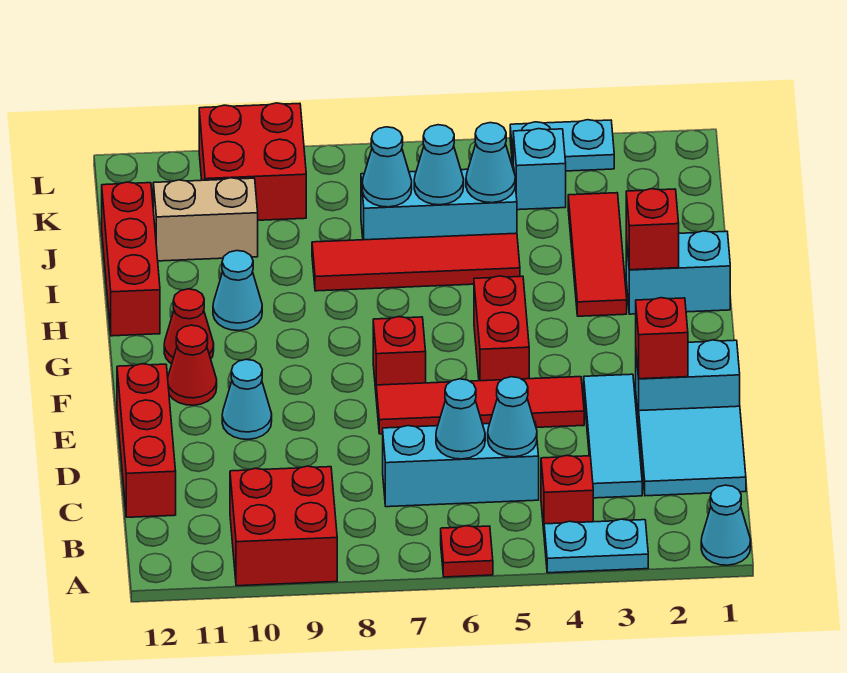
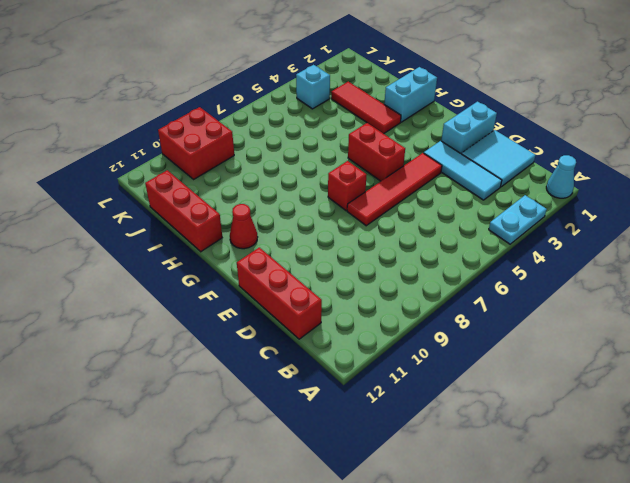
none -> red plate A6 level 1
none -> red brick A9:B10 level 1
none -> red brick B4 level 1
none -> cyan brick C5:C7 level 1

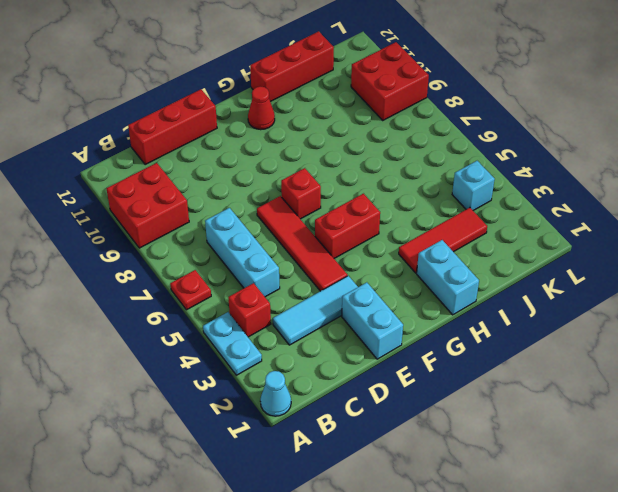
none -> cyan tile C1:D2 level 1
none -> cyan cone E10 level 1
none -> red cone F11 level 1
none -> cyan cone H10 level 1

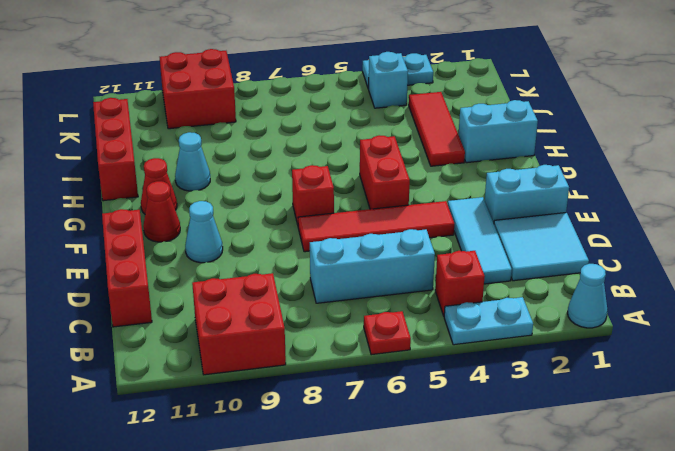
none -> red tile I5:I8 level 1
none -> cyan brick J5:J7 level 1
none -> tan brick J10:J11 level 1
none -> cyan cone C5 level 2

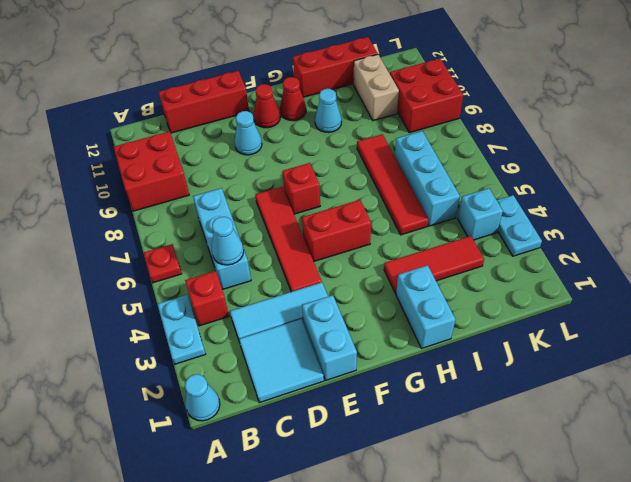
none -> cyan cone C6 level 2
none -> red brick E2 level 2
none -> red brick H2 level 2
none -> cyan cone J5 level 2

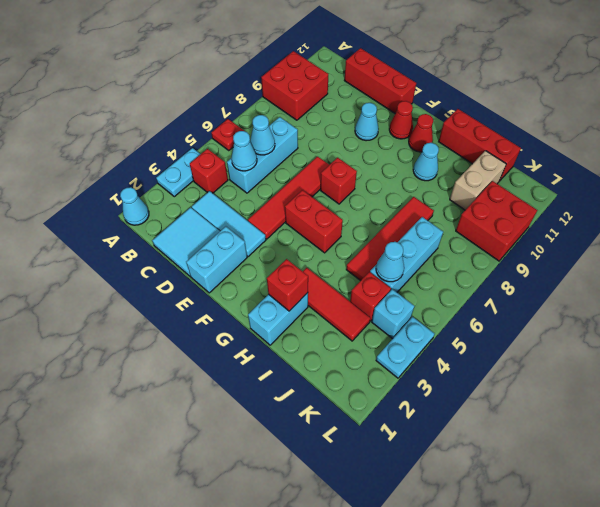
red brick J4 level 1 -> red brick E2 level 2
none -> cyan cone J6 level 2
none -> cyan cone J7 level 2

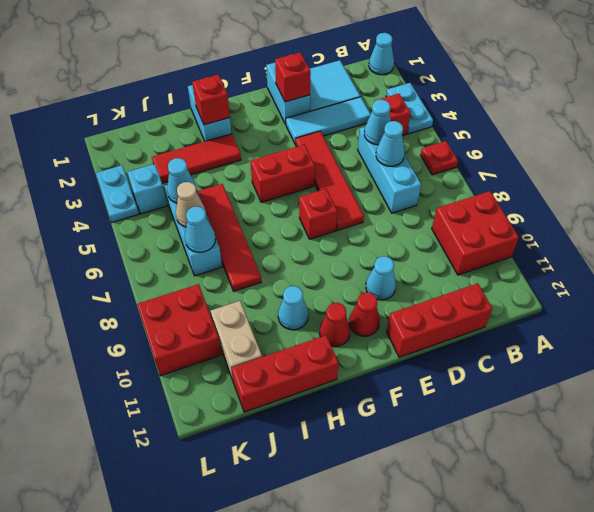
tan cone J6 level 2 -> cyan cone J6 level 2

